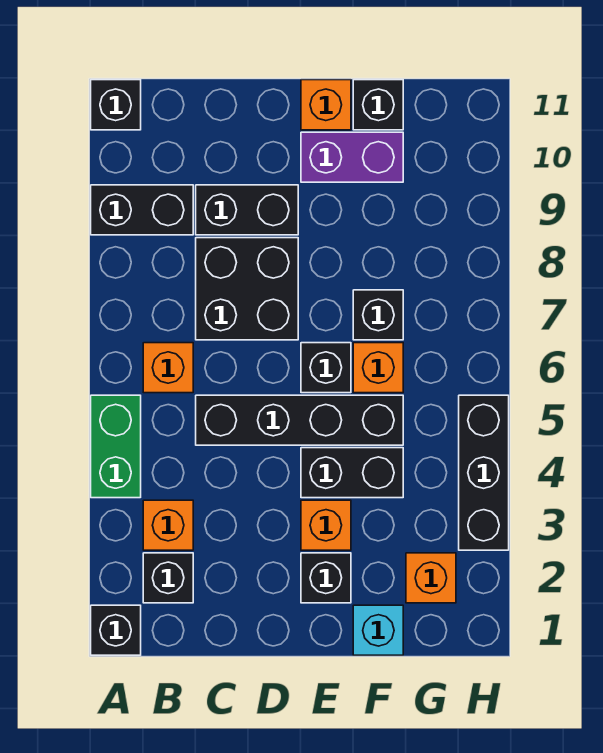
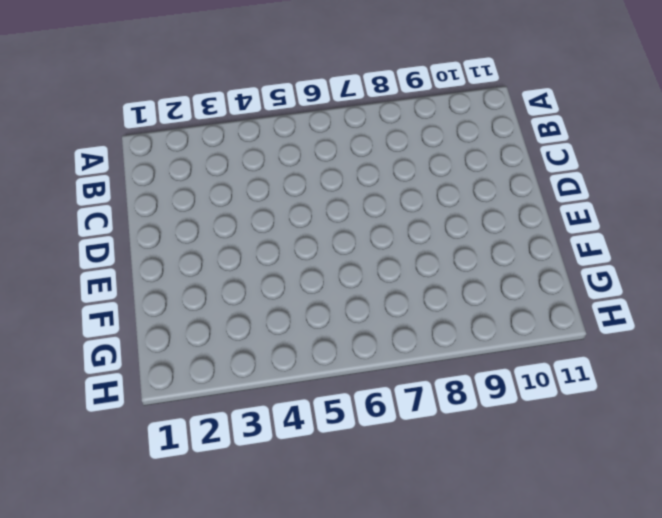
none -> black brick A1 level 1
none -> green brick A4:A5 level 1
none -> black brick A9:B9 level 1

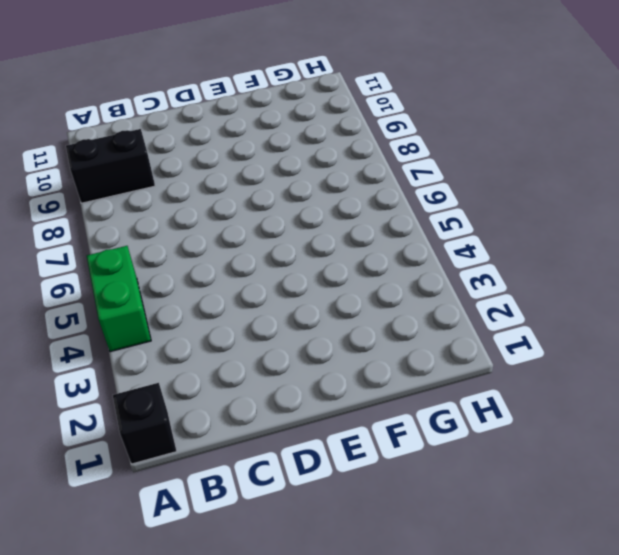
none -> black brick A11 level 1
none -> black brick B2 level 1
none -> orange brick B3 level 1

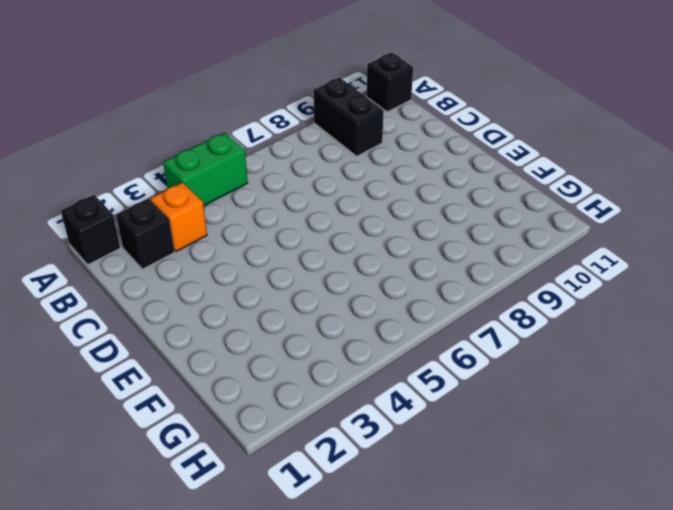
none -> orange brick B6 level 1
none -> black brick C5:F5 level 1
none -> black brick C7:D8 level 1

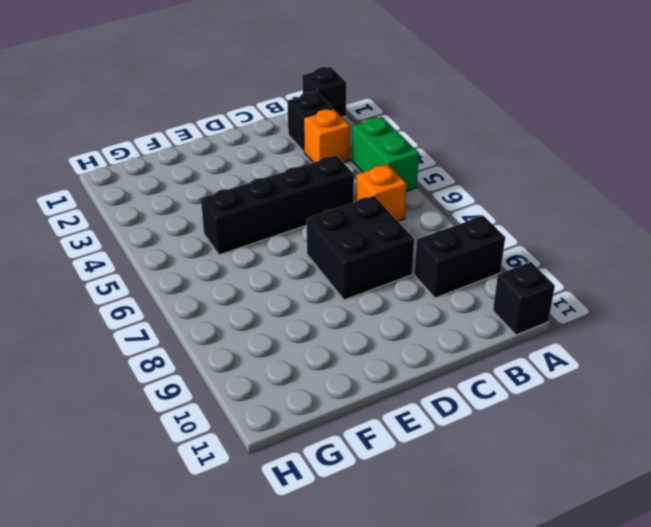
none -> black brick C9:D9 level 1
none -> black brick E2 level 1
none -> orange brick E3 level 1

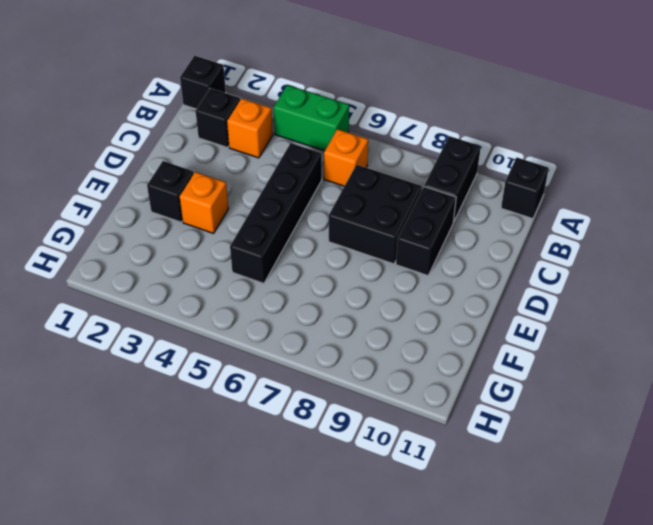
none -> black brick E4:F4 level 1
none -> black brick E6 level 1
none -> purple brick E10:F10 level 1

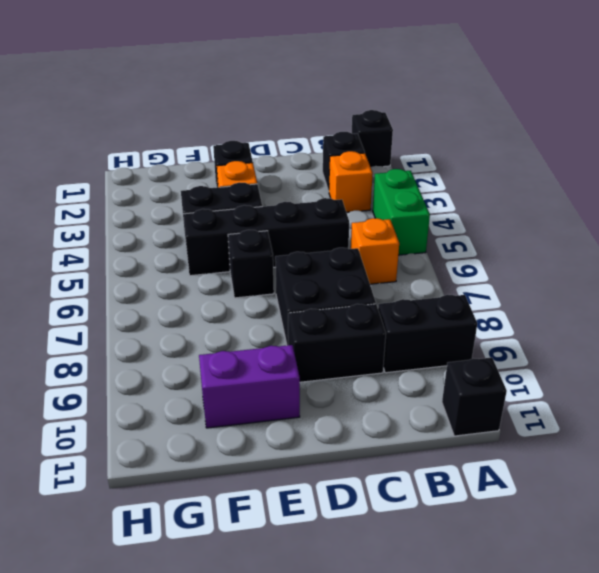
none -> orange brick E11 level 1
none -> cyan brick F1 level 1
none -> orange brick F6 level 1

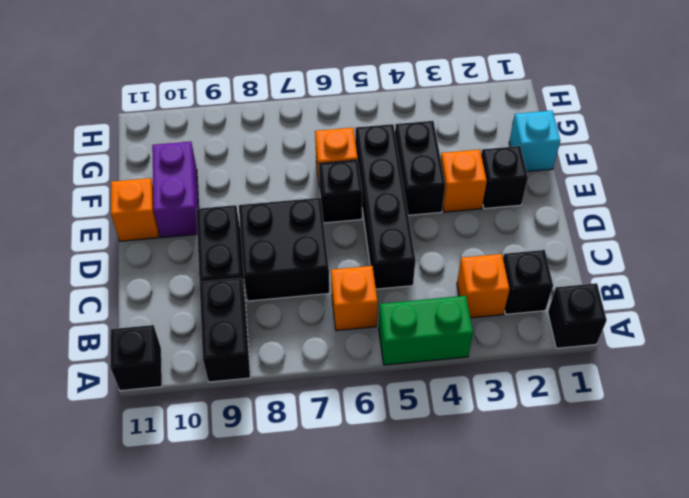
none -> black brick F7 level 1
none -> black brick F11 level 1
none -> orange brick G2 level 1

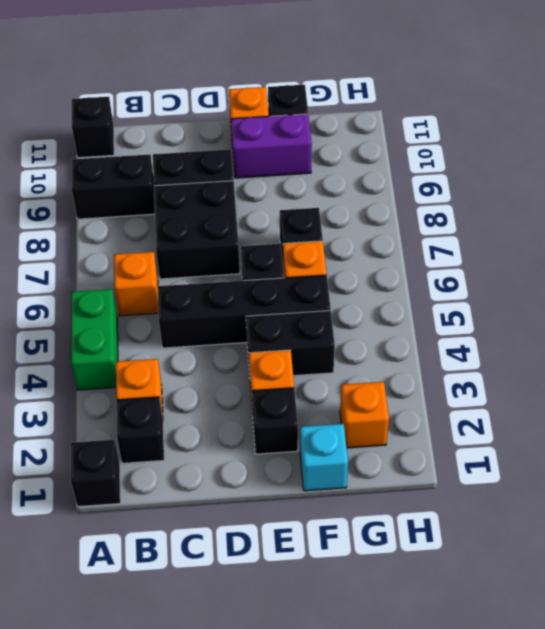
none -> black brick H3:H5 level 1

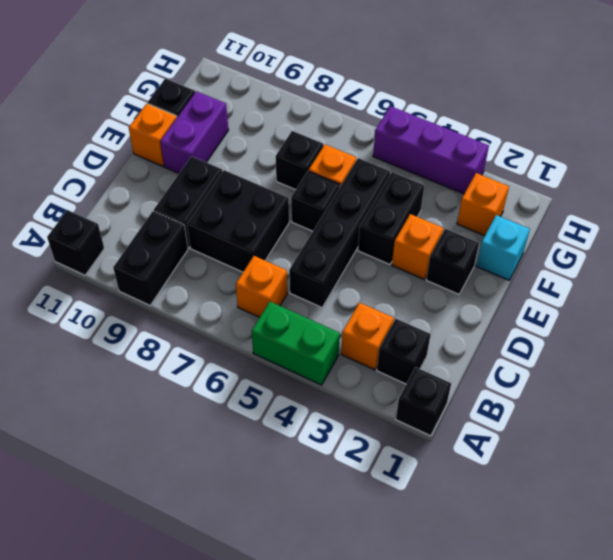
purple brick H3:H5 level 1 -> black brick H3:H5 level 1

